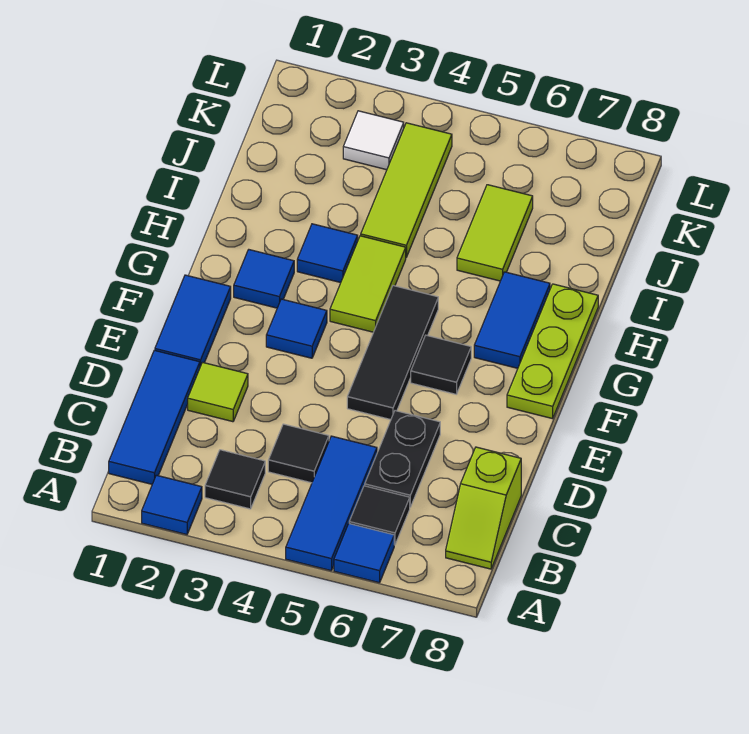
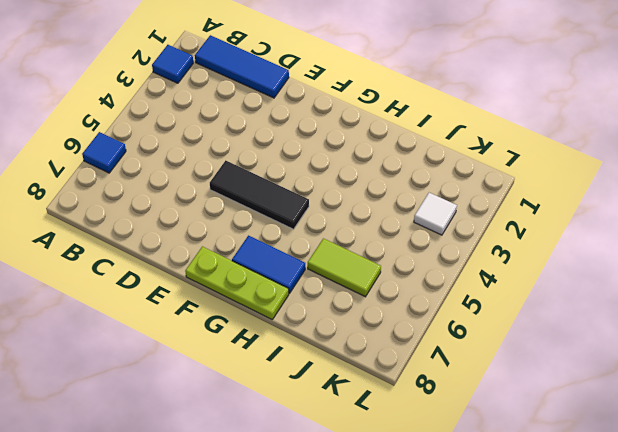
none -> blue tile A5:C5 level 1
none -> black tile B3 level 1
none -> black tile B6 level 1

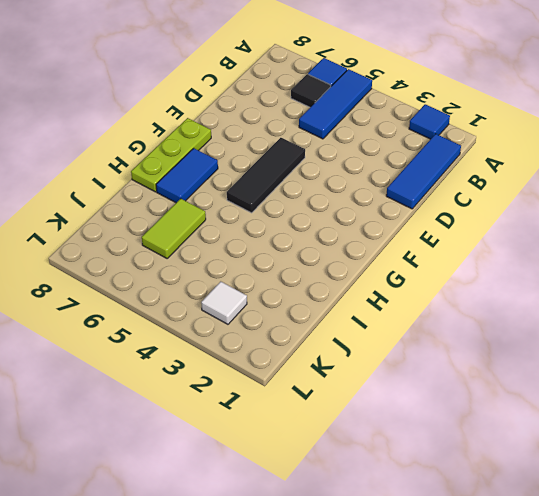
none -> black tile B3 level 1
none -> lime slope B8:C8 level 1 top C
none -> black tile C4 level 1

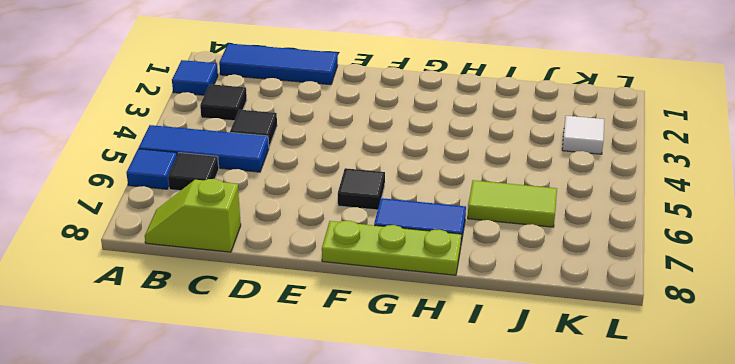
none -> black plate C6:D6 level 1
none -> lime tile D2 level 1
none -> blue tile E1:F1 level 1

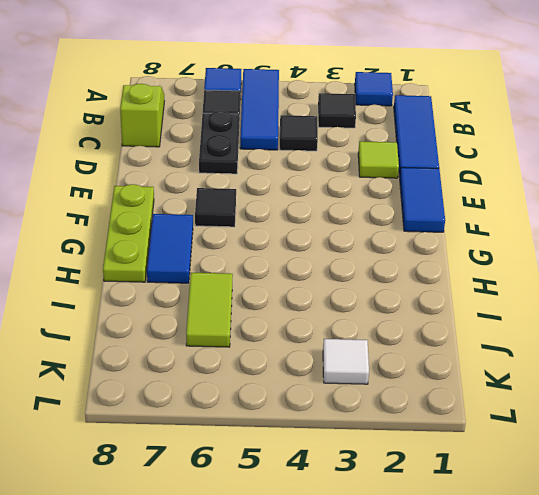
none -> black tile E5:G5 level 1
none -> blue tile F3 level 1
none -> blue tile G2 level 1

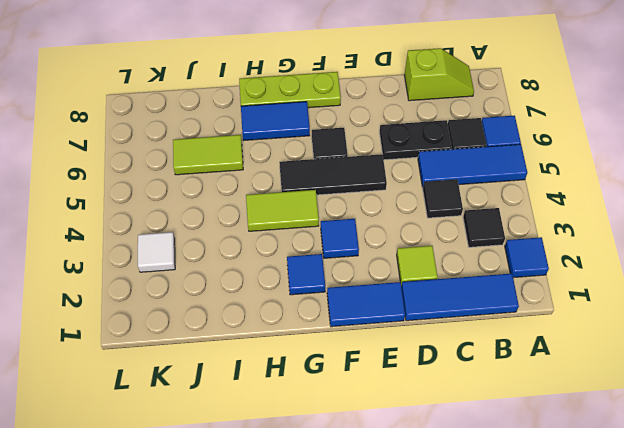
none -> blue tile H3 level 1
none -> lime tile I4:K4 level 1

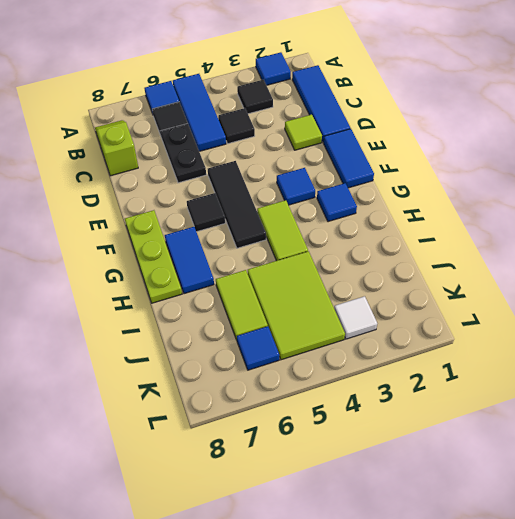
lime tile I4:K5 level 1 -> lime tile I4:K4 level 1
blue tile K6 level 1 -> blue tile H3 level 1

